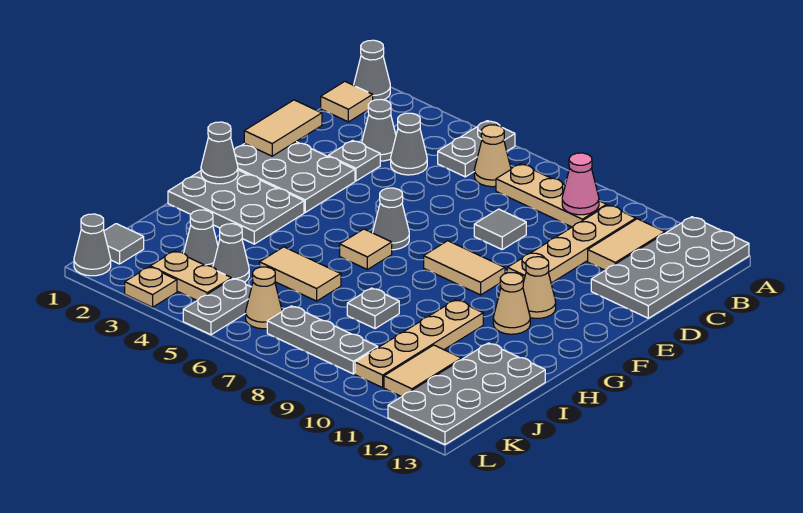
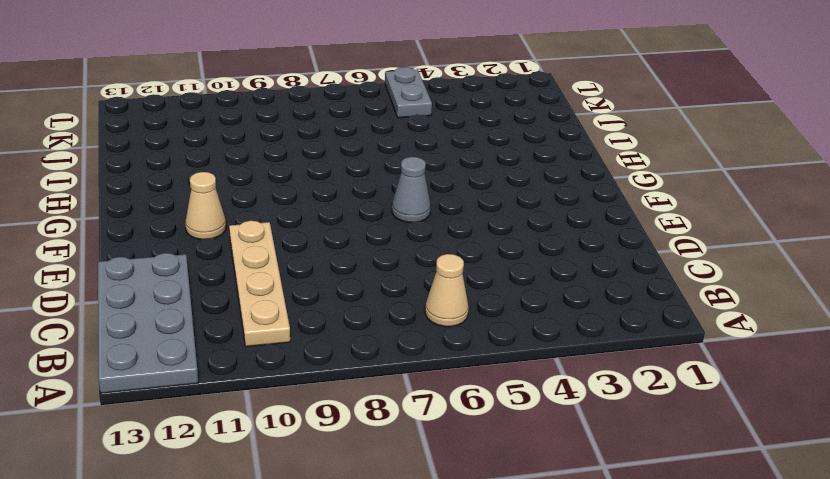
none -> grey cone A1 level 1
none -> grey plate A5:B5 level 1
none -> tan tile B1 level 1
none -> tan plate B7:B9 level 1

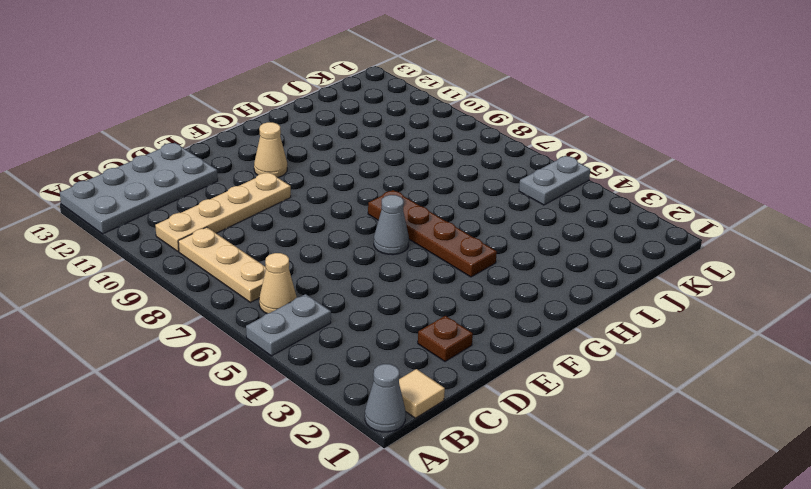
brown plate D2 level 1 -> none
brown plate G4:G7 level 1 -> tan tile G6 level 1
none -> tan tile B11:C11 level 1
none -> grey cone C3 level 1
none -> grey cone C4 level 1
none -> grey plate D3 level 1

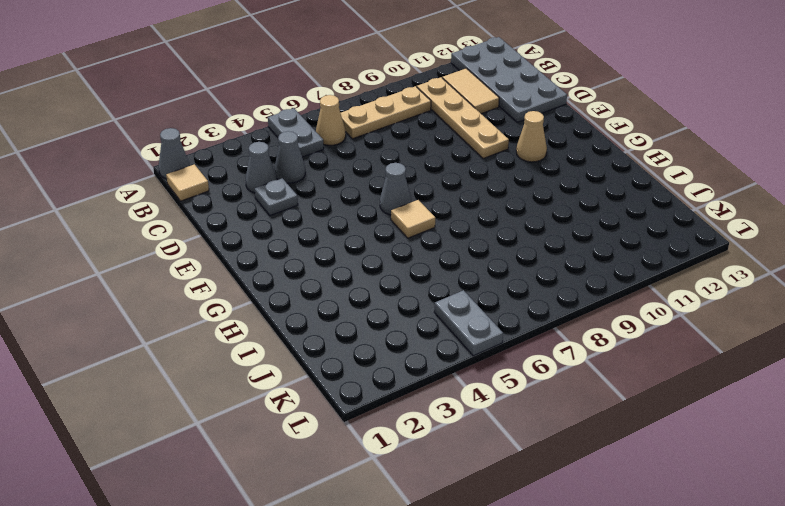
none -> grey tile D8 level 1
none -> grey plate E1:F3 level 1
none -> tan tile F8:F9 level 1
none -> grey plate G1:H3 level 1

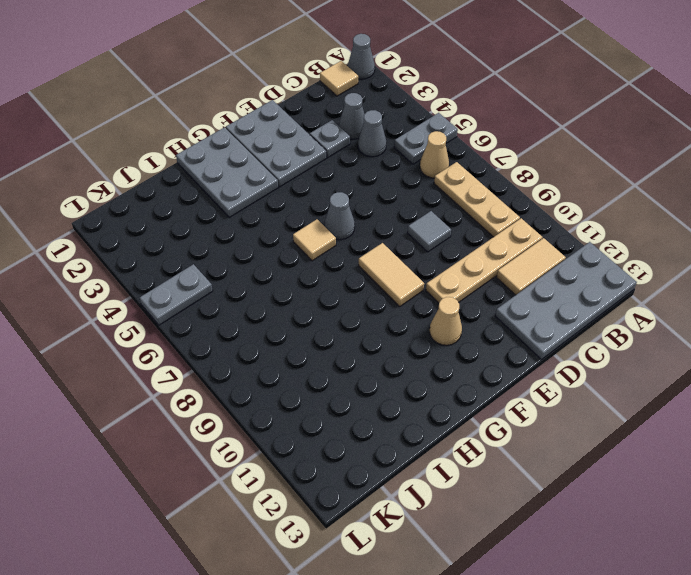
none -> tan cone G11 level 1
none -> tan plate H10:K10 level 1
none -> tan tile I5:I6 level 1
none -> grey plate I8 level 1

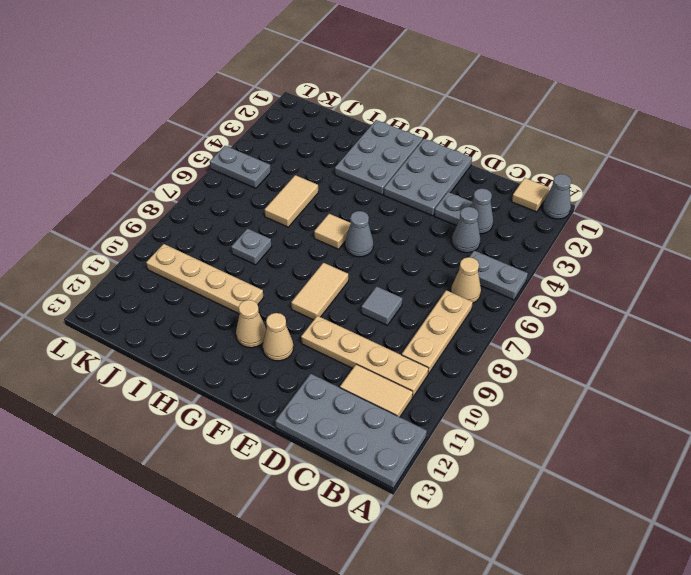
none -> grey plate I12:L13 level 1
none -> grey cone J3 level 1
none -> grey cone J4 level 1
none -> tan tile J11:K11 level 1

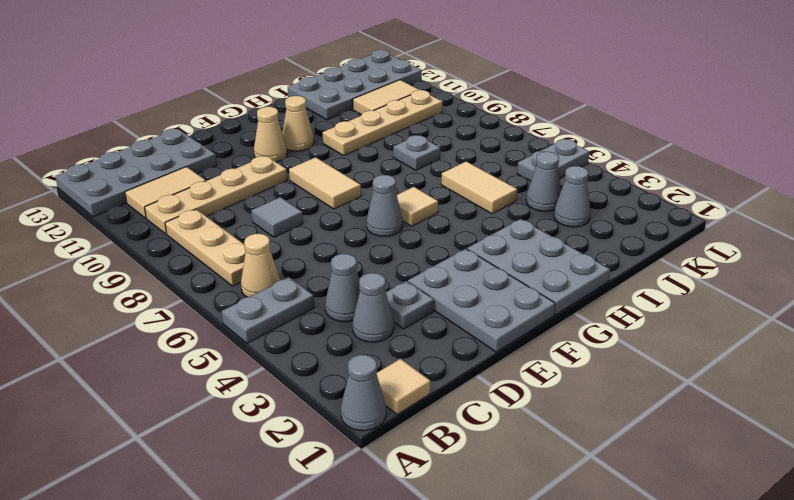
none -> grey tile K1 level 1
none -> tan plate K3:K4 level 1
none -> tan cone K6 level 1
none -> grey plate K7:K9 level 1

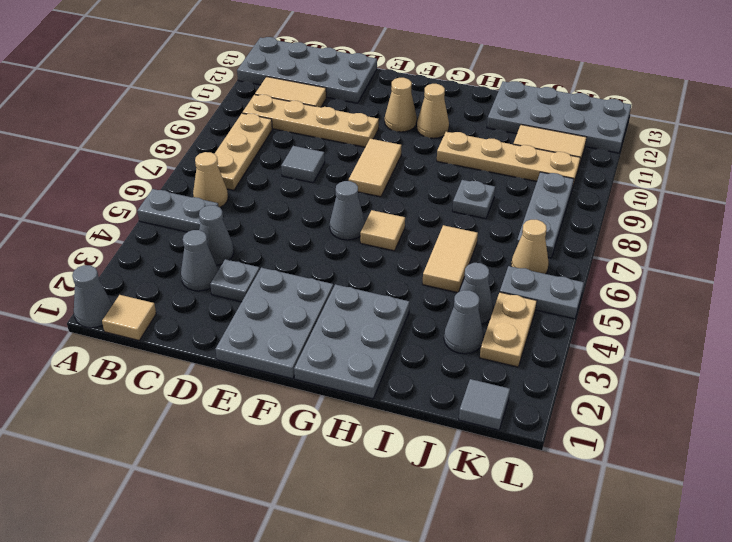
none -> grey cone L1 level 1
none -> tan plate L3 level 1
none -> pink cone B9 level 2
none -> tan tile D1:E1 level 2

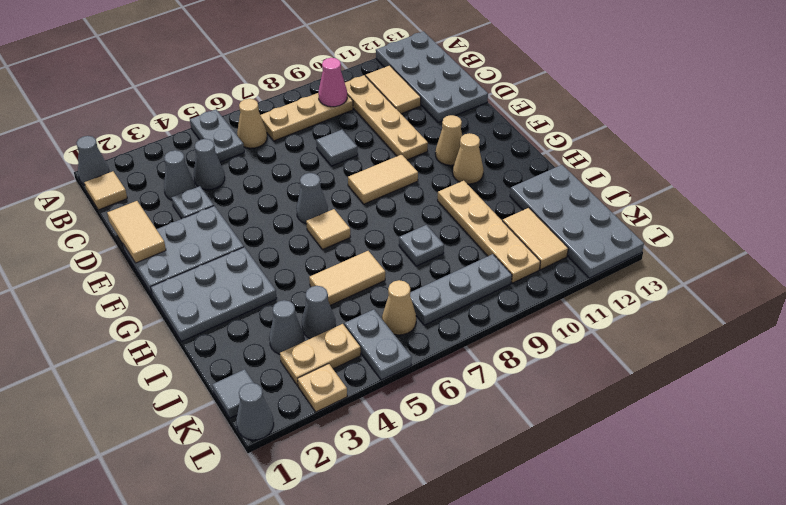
none -> grey cone G1 level 2

